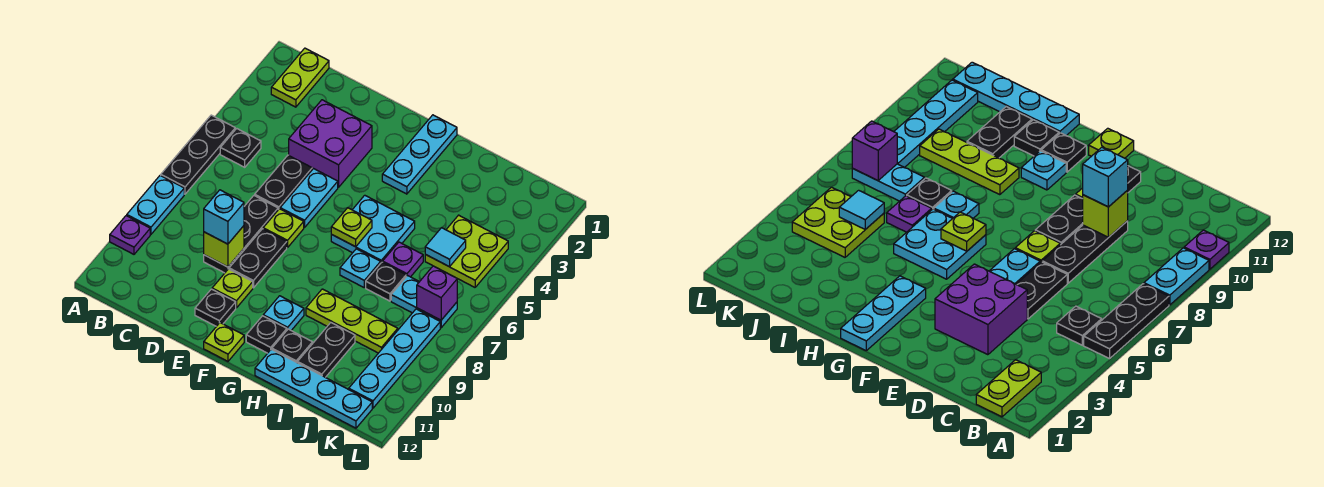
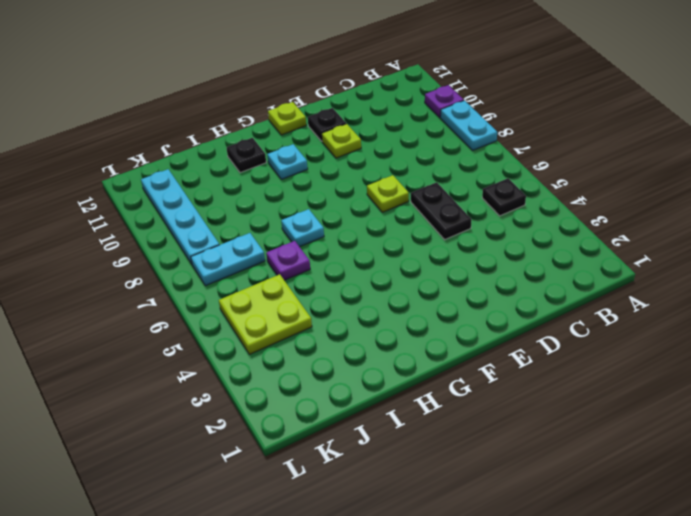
none -> black plate A5:A7 level 1
none -> lime plate B1:B2 level 1
none -> purple brick D3:E4 level 1
none -> black plate D7:D9 level 1

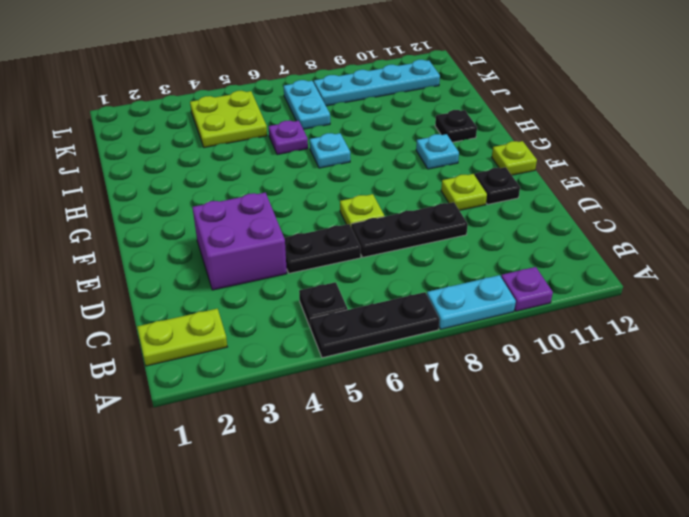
none -> cyan plate E5:E6 level 1
none -> black plate E8:E9 level 1
none -> cyan plate G1:G3 level 1
none -> cyan plate G5:H6 level 1

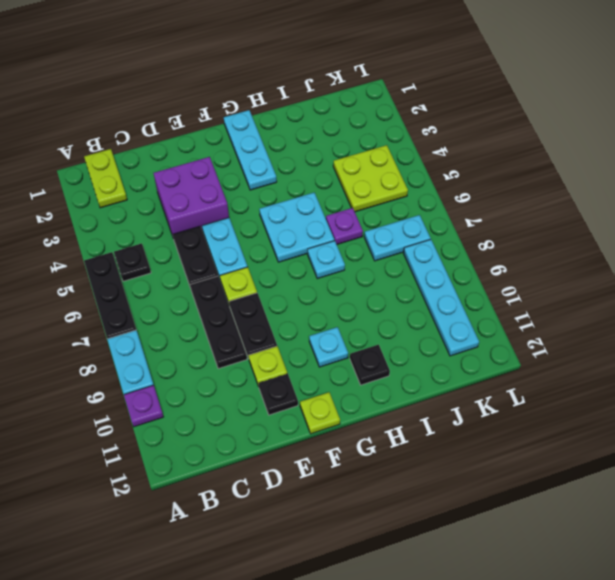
none -> black plate G11 level 1
none -> lime plate H9:J9 level 1
none -> cyan plate H12:K12 level 1
none -> black plate I7 level 1

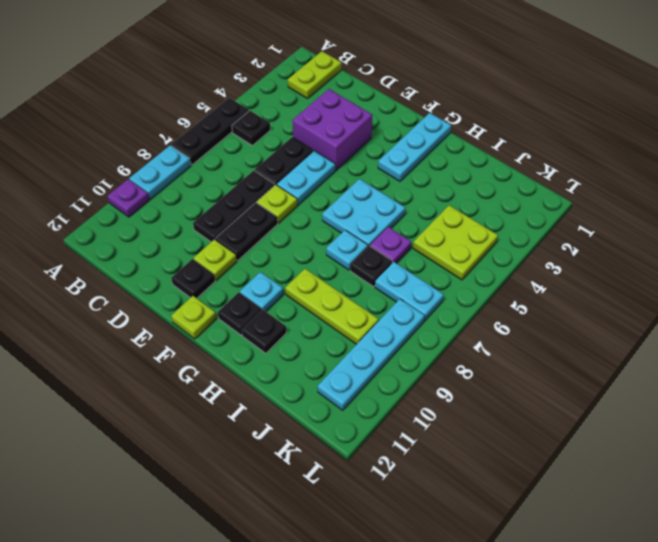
none -> cyan plate H12:K12 level 1
none -> black plate I10:I11 level 1
none -> lime brick D9 level 2
none -> lime plate G6 level 2

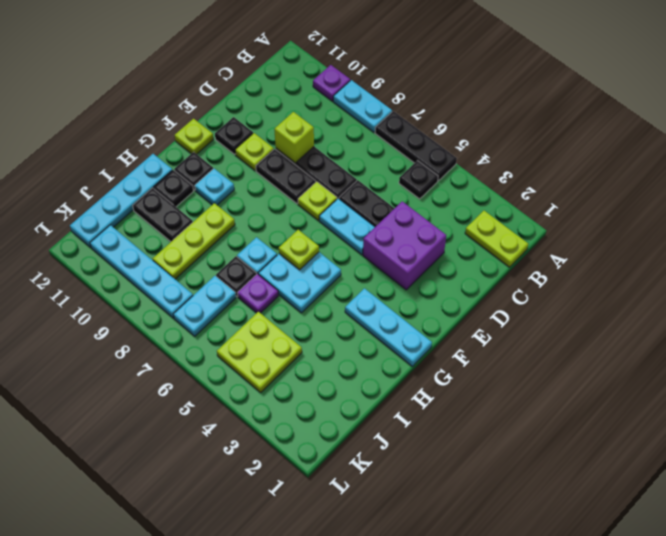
none -> cyan tile J5 level 2
none -> purple brick K7 level 2
none -> cyan brick D9 level 3

